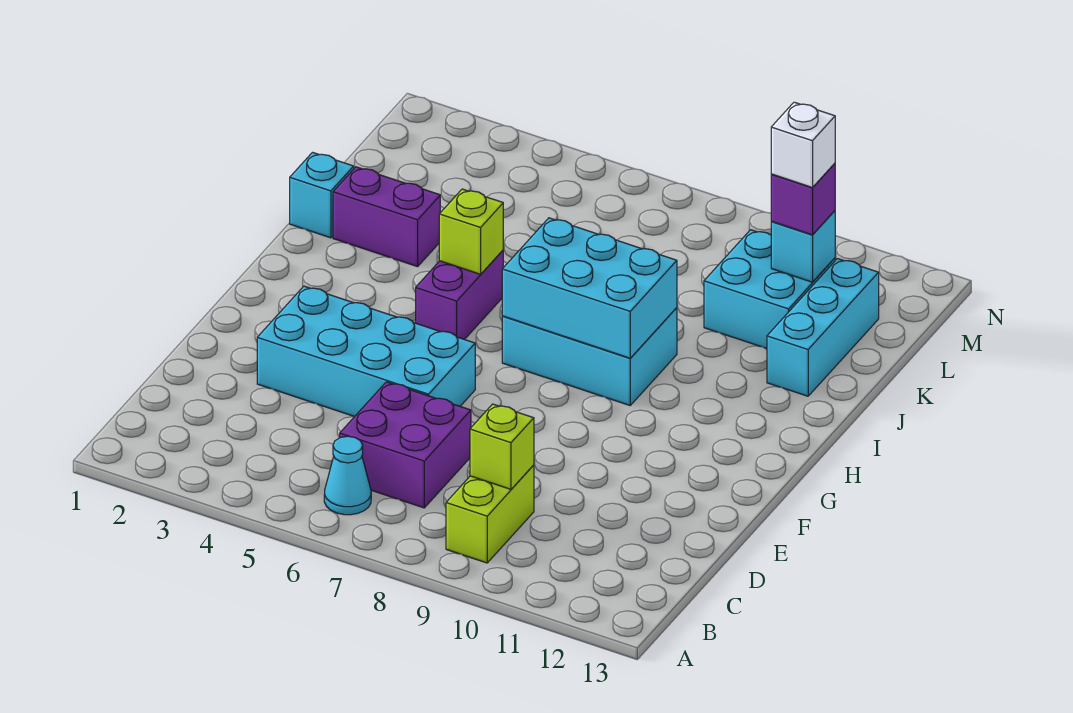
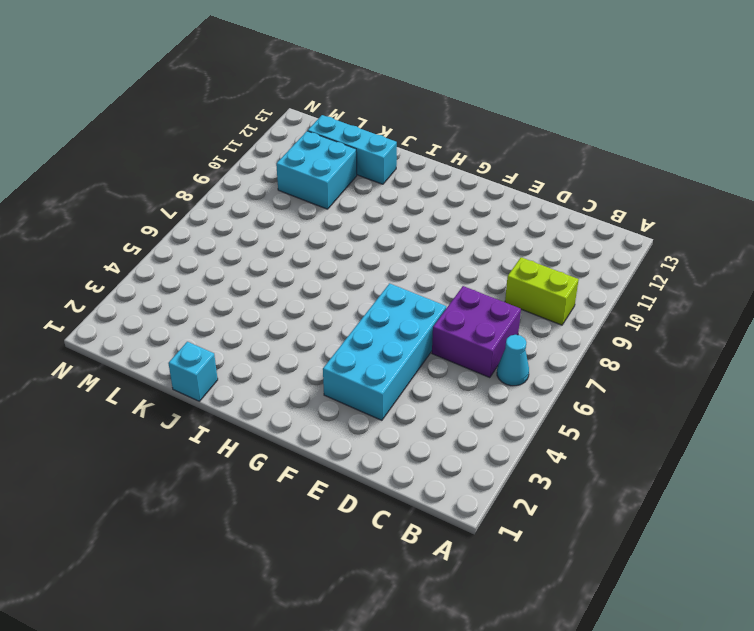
none -> purple brick H5:I5 level 1
none -> cyan brick H7:I9 level 1
none -> purple brick J2:J3 level 1

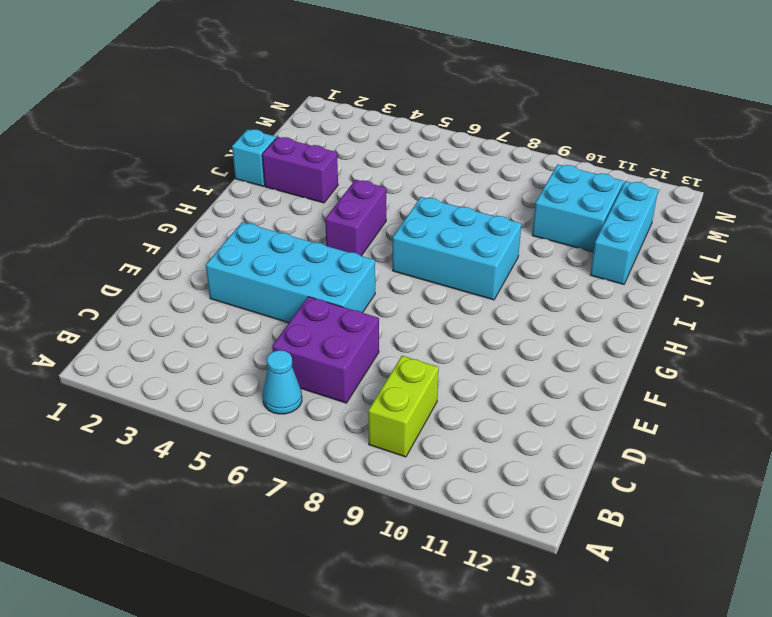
none -> lime brick C9 level 2
none -> cyan brick H7:I9 level 2
none -> lime brick I5 level 2

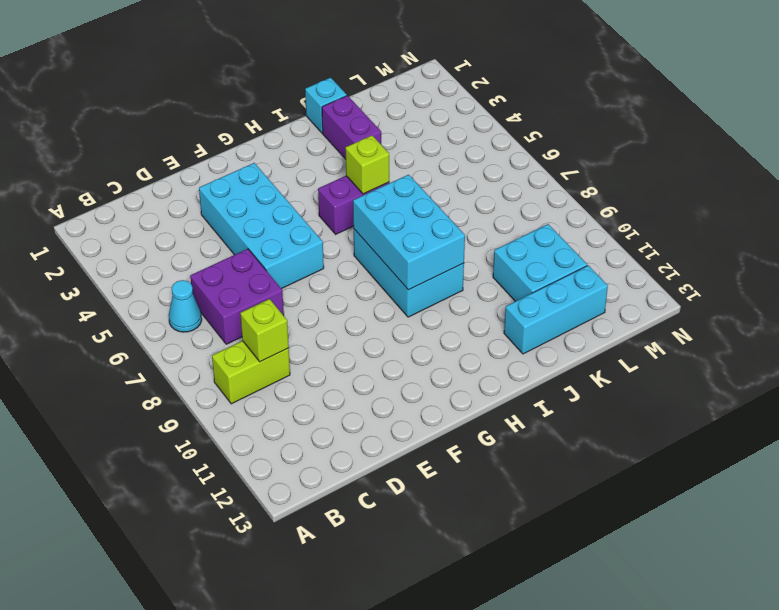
none -> cyan brick L11 level 2
none -> purple brick L11 level 3
none -> white brick L11 level 4

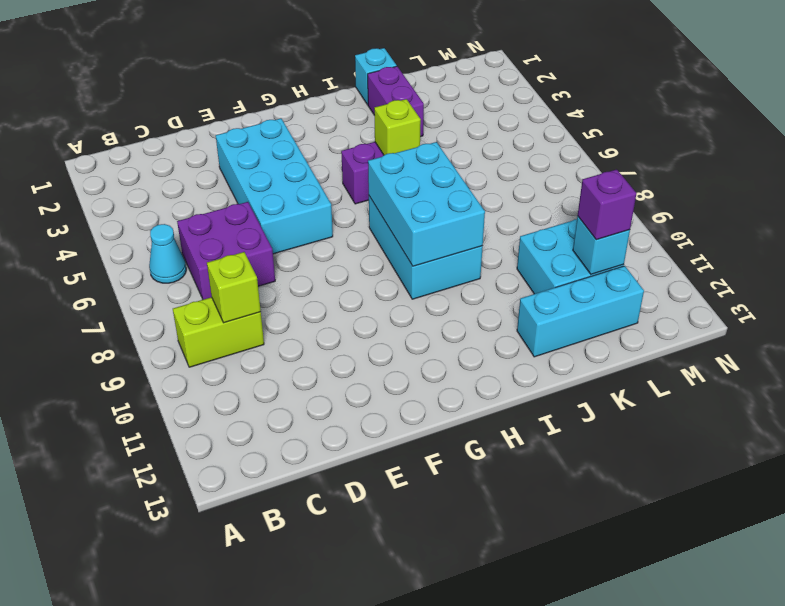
none -> white brick L11 level 4

